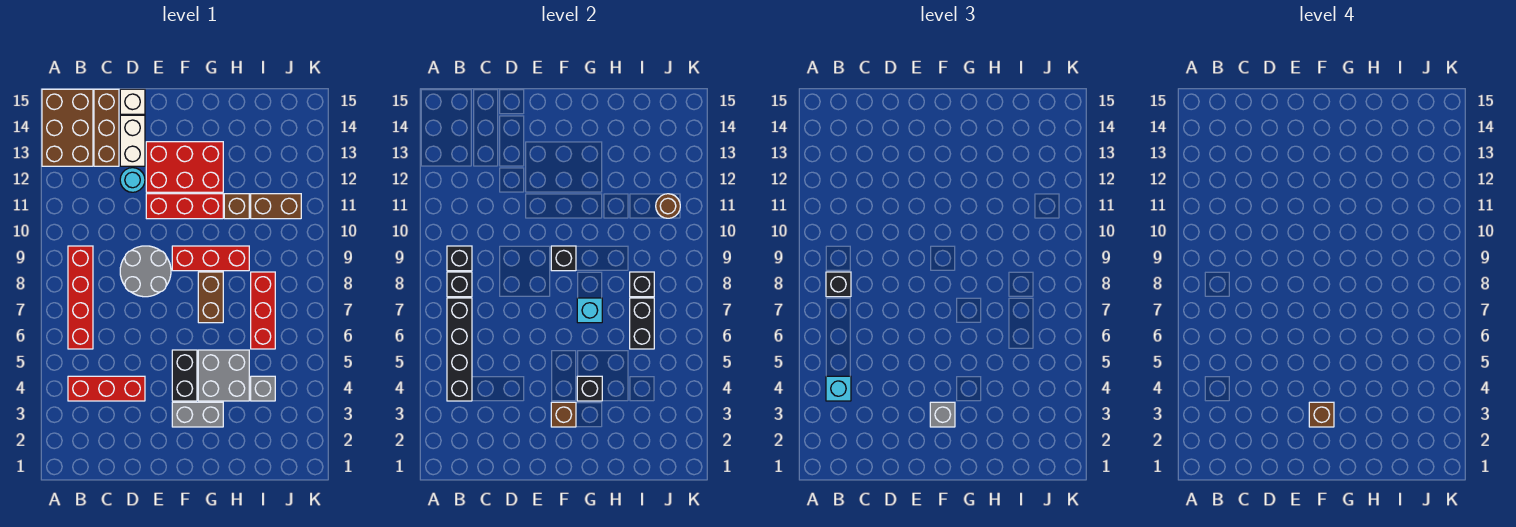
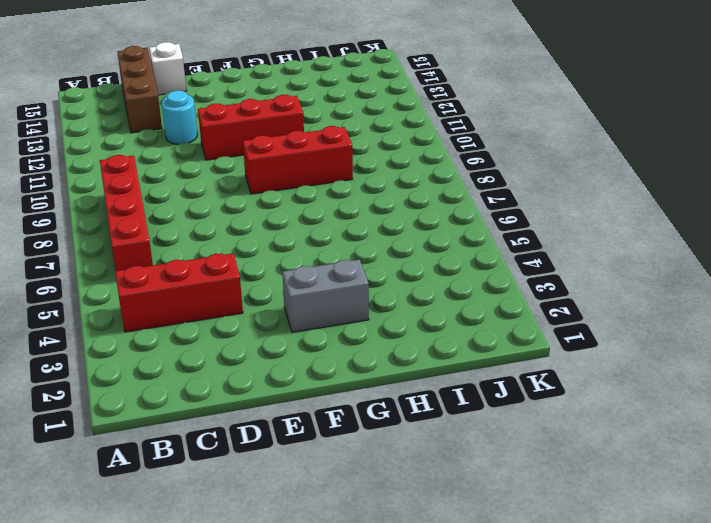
none -> brown brick A13:B15 level 1
none -> grey round brick D8:E9 level 1
none -> white brick D13:D14 level 1
none -> red brick E12:G13 level 1

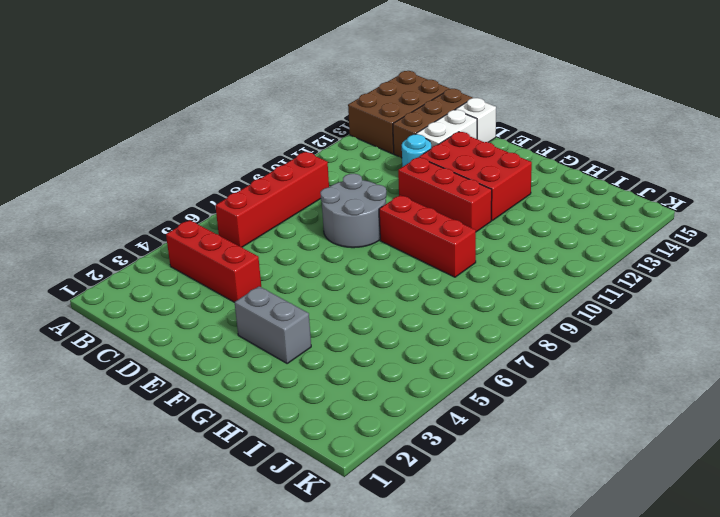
none -> black brick F4:F5 level 1
none -> grey brick G4:H5 level 1
none -> brown brick G7:G8 level 1
none -> brown brick H11 level 1

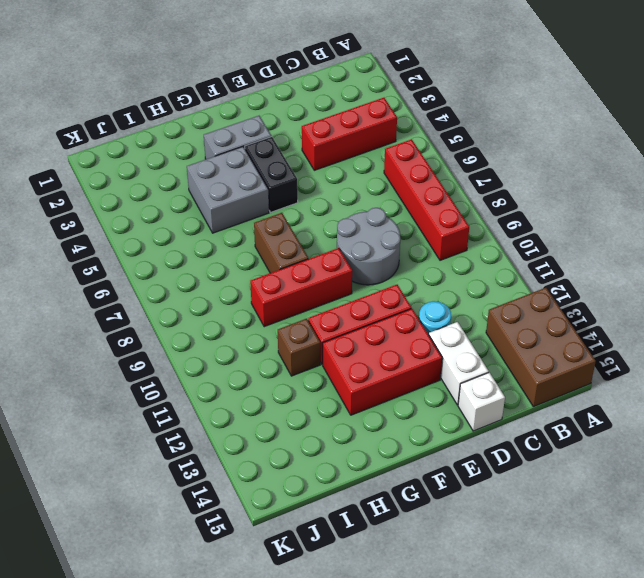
none -> brown brick C13:C15 level 1
none -> grey brick I4 level 1
none -> red brick I6:I8 level 1
none -> brown brick I11:J11 level 1

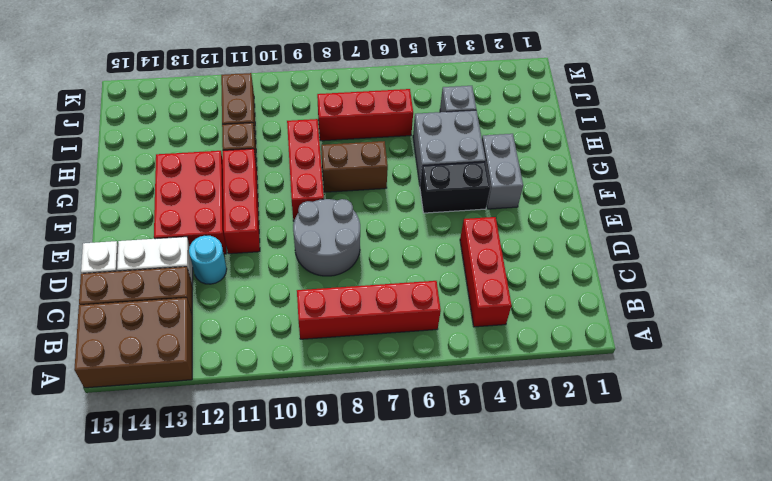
none -> black brick B4:B7 level 2
none -> black brick B8 level 2
none -> black brick B9 level 2
none -> brown brick F3 level 2

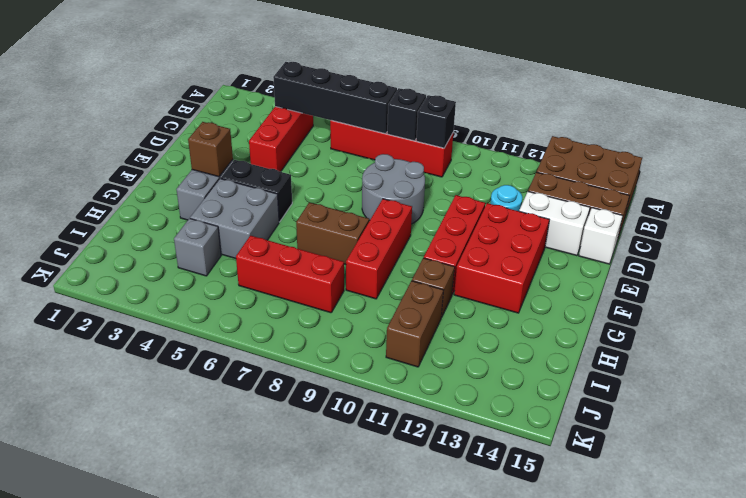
none -> black brick F9 level 2
none -> black brick G4 level 2
none -> cyan brick G7 level 2
none -> black brick I6:I7 level 2

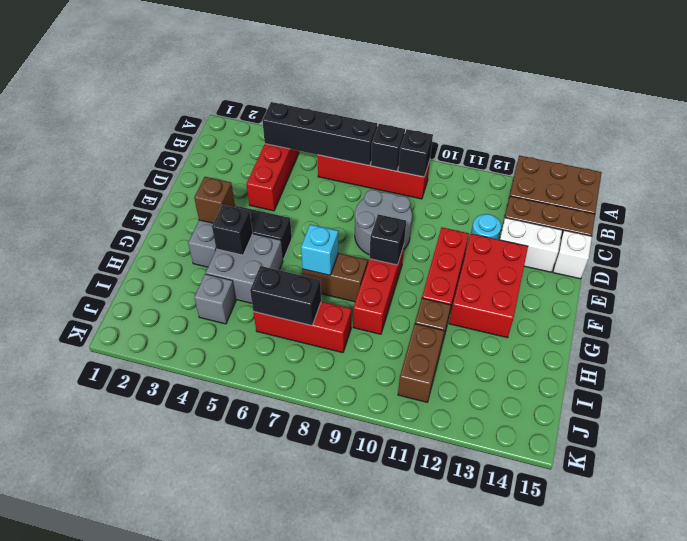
none -> black brick I8 level 2
none -> brown round brick J11 level 2
none -> cyan brick B4 level 3
none -> black brick B8 level 3

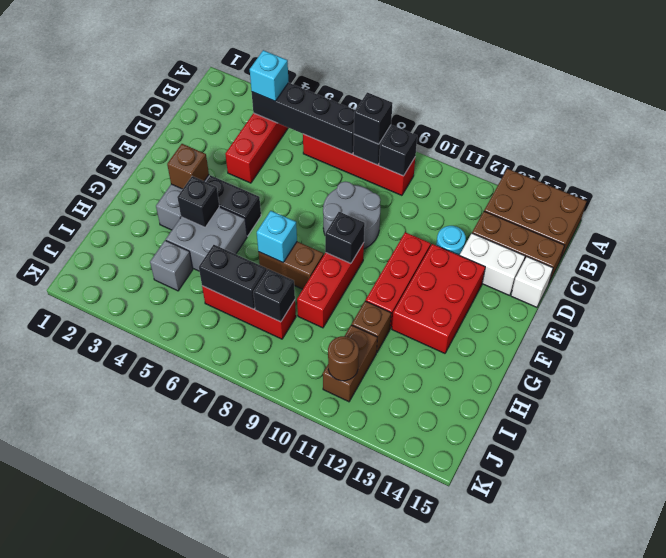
none -> grey brick F3 level 3
none -> brown brick F3 level 4

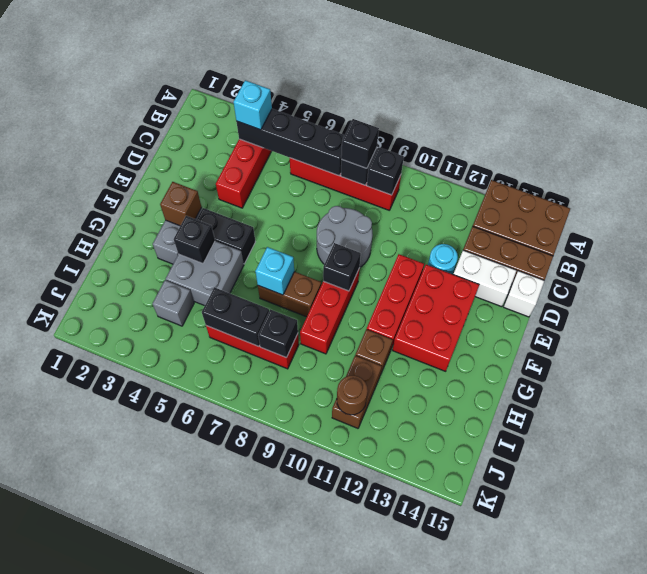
none -> grey brick F3 level 3
none -> brown brick F3 level 4

